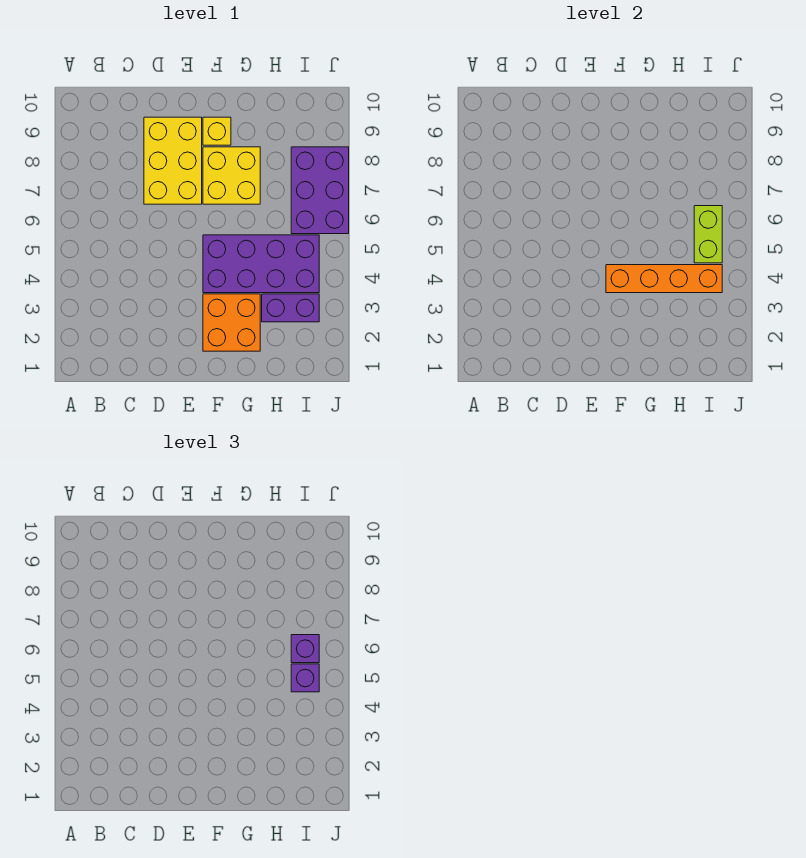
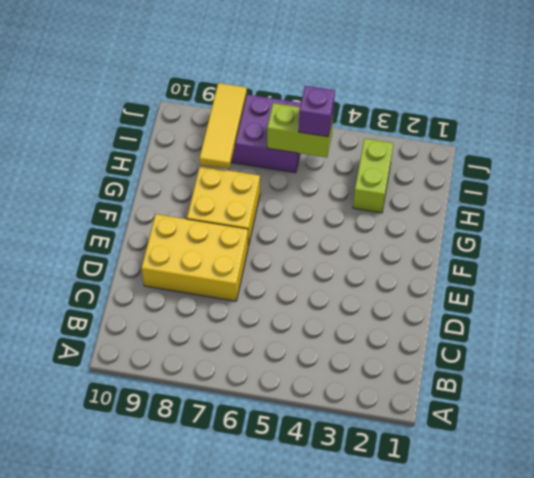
lime brick H3:I3 level 1 -> purple brick H3:I3 level 1
yellow tile H8:J8 level 2 -> none
none -> orange brick F2:G3 level 1
none -> purple brick F4:I5 level 1

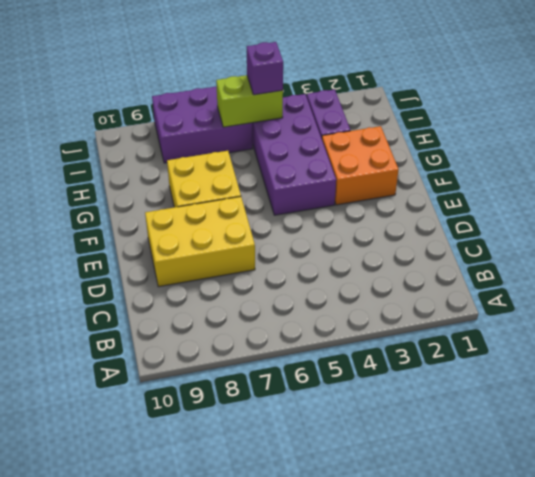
none -> yellow brick F9 level 1
none -> orange brick F4:I4 level 2

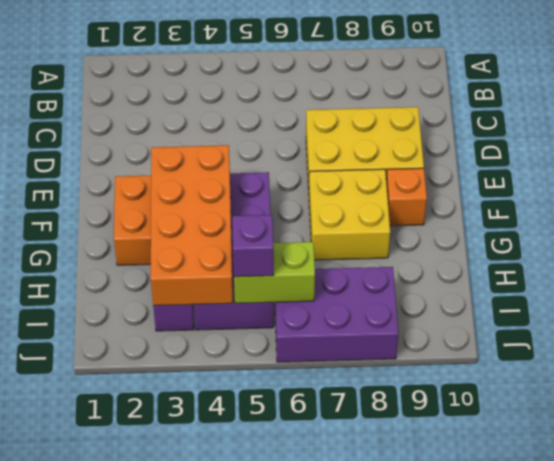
orange brick F3:I4 level 2 -> orange brick F4:I4 level 2
orange brick F9 level 1 -> yellow brick F9 level 1
none -> purple brick I6 level 3

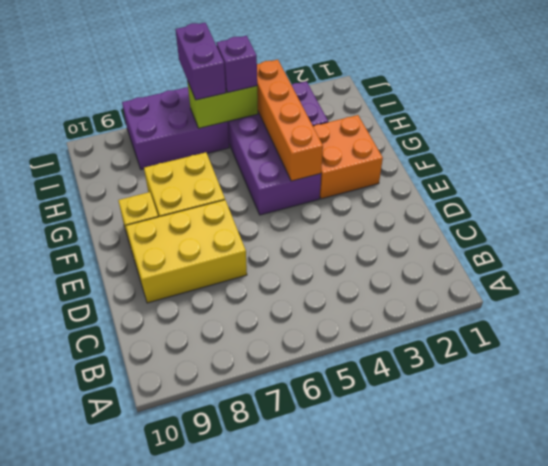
purple brick I6:J6 level 3 -> purple brick I6 level 3

